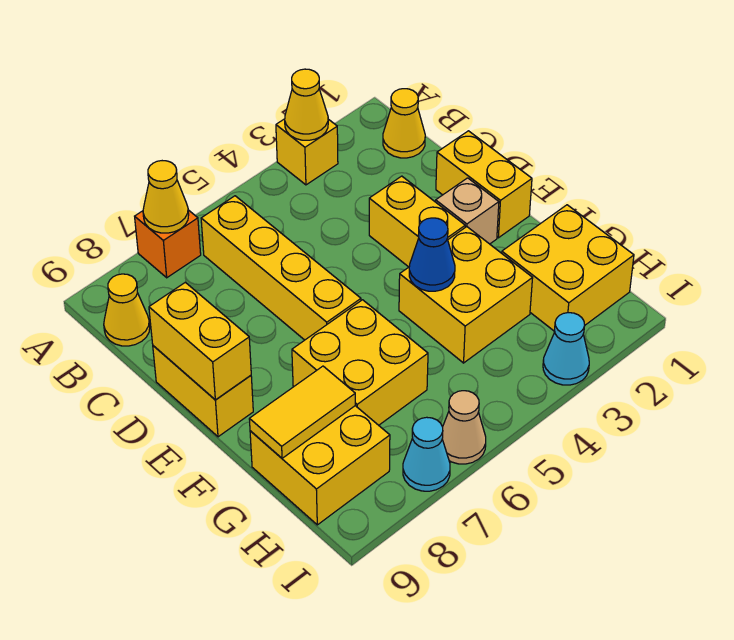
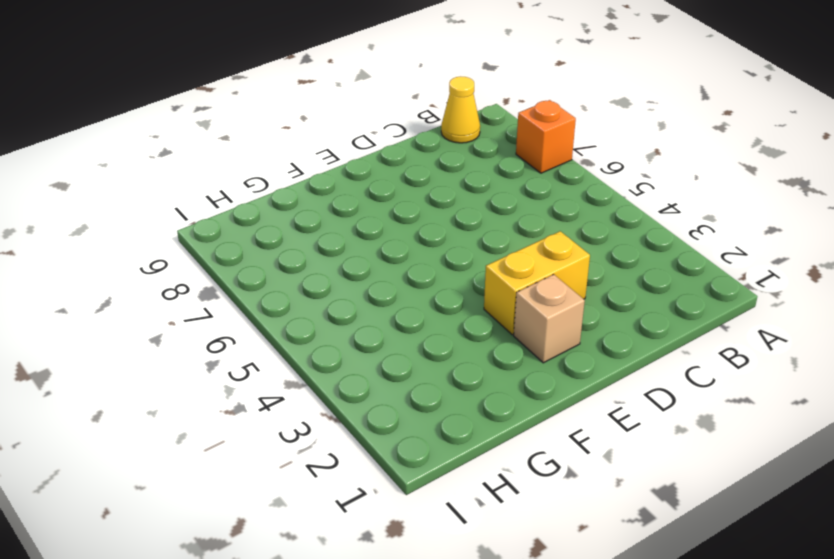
none -> yellow brick A3 level 1
none -> yellow cone B1 level 1
none -> yellow brick B6:E6 level 1

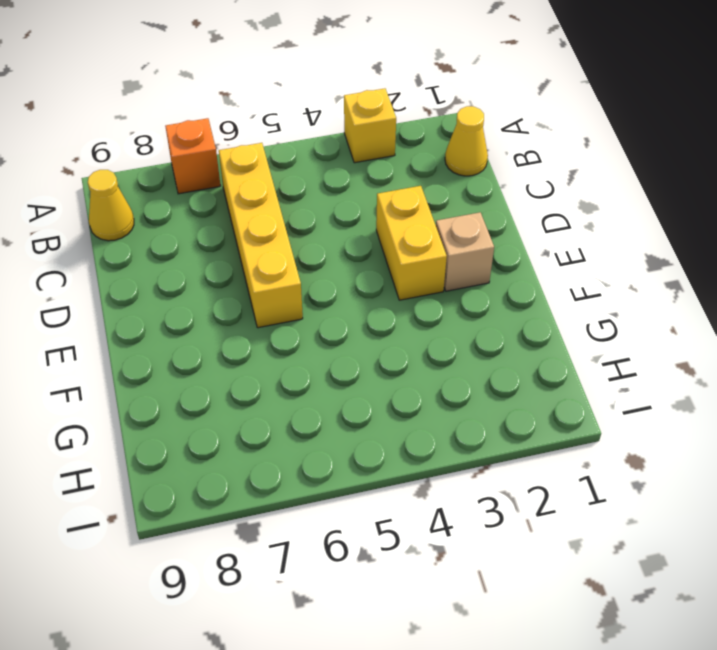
none -> yellow brick D1:E1 level 1
none -> yellow brick D9:E9 level 1
none -> yellow brick F3:G4 level 1

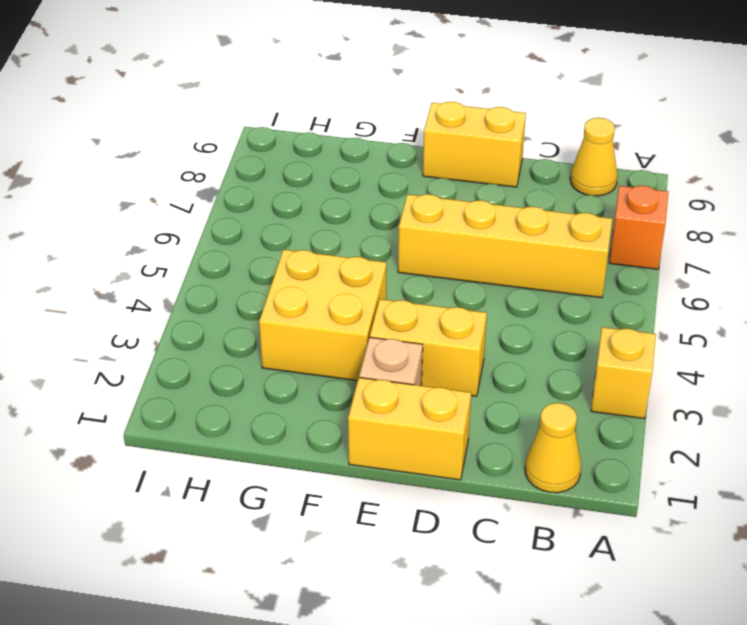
none -> yellow brick F6:G7 level 1
none -> yellow brick G1:H2 level 1
none -> yellow brick G8:H9 level 1

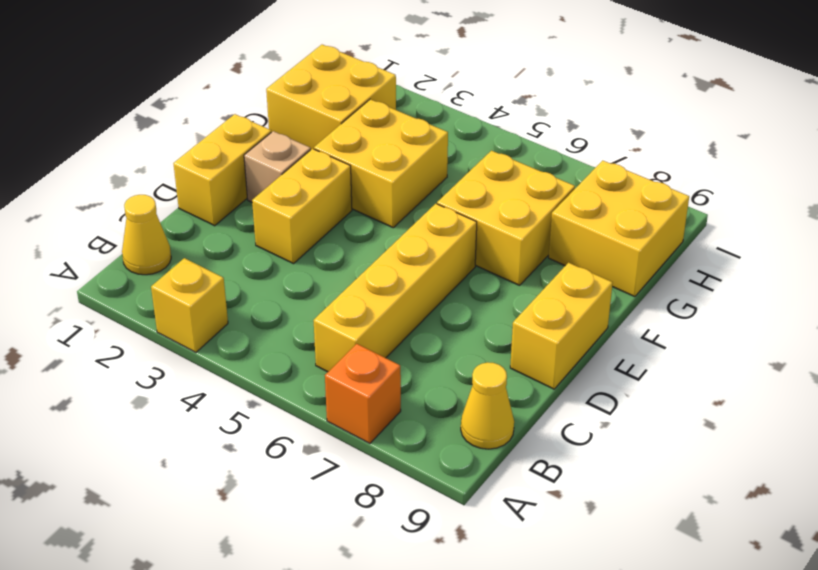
none -> cyan cone I3 level 1
none -> tan cone I6 level 1
none -> cyan cone I7 level 1

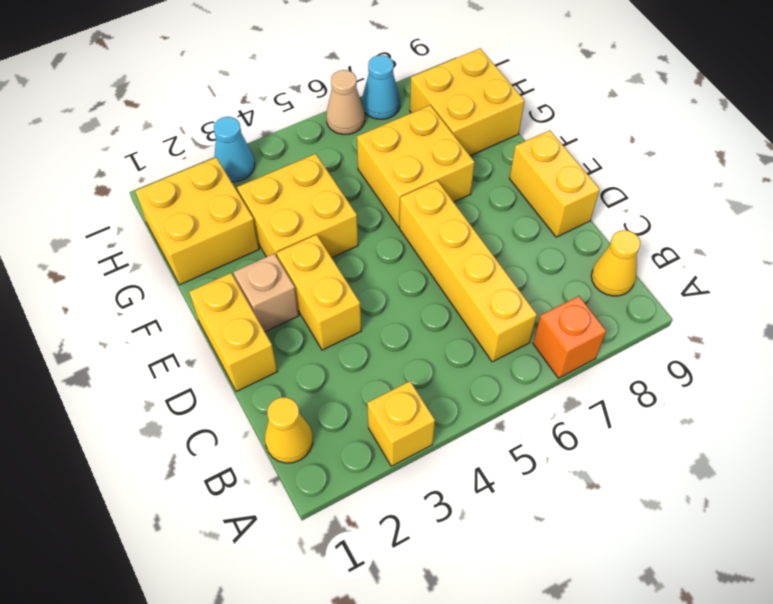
none -> yellow cone A3 level 2
none -> yellow cone A7 level 2
none -> yellow brick D9:E9 level 2

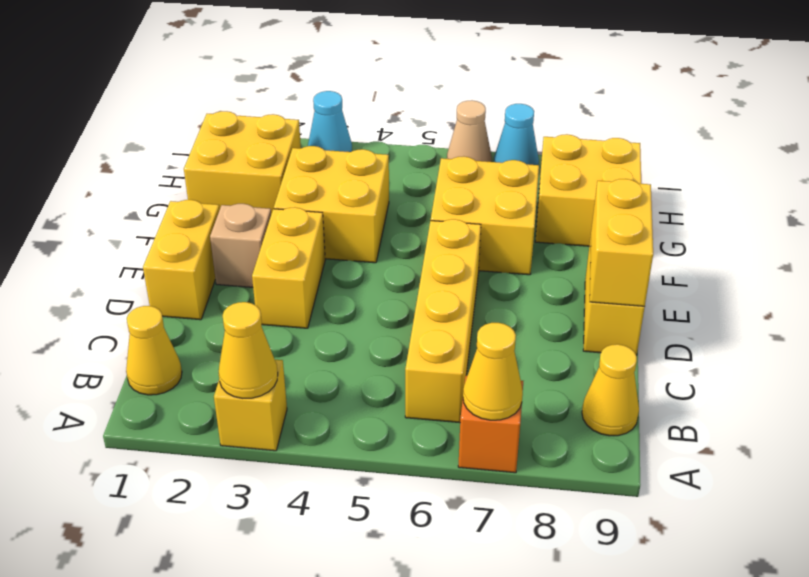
none -> blue cone F4 level 2
none -> yellow tile G8:G9 level 2

